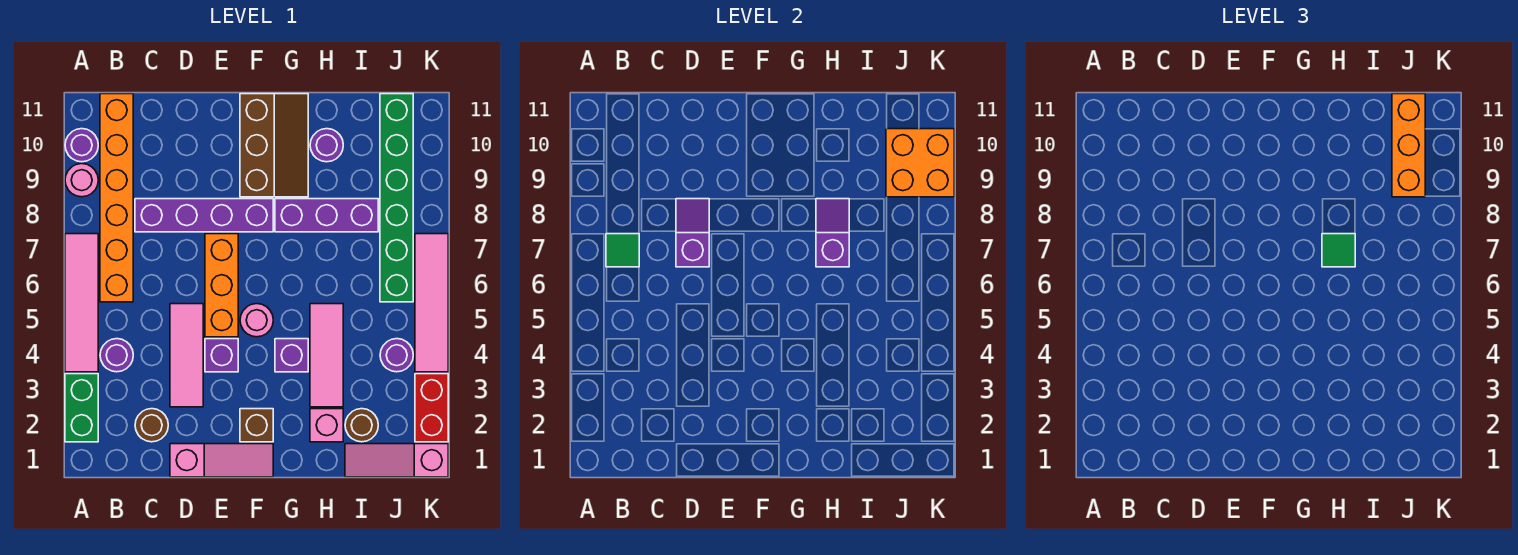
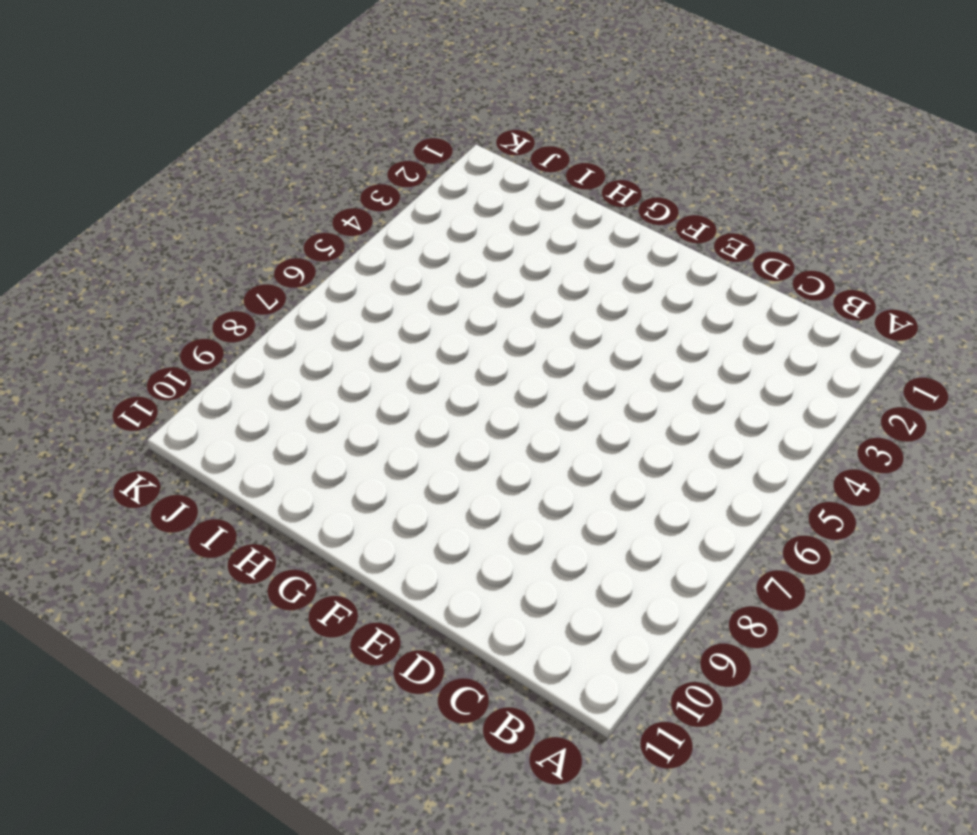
none -> green brick A2:A3 level 1
none -> pink tile A4:A7 level 1
none -> pink round brick A9 level 1
none -> purple round brick A10 level 1

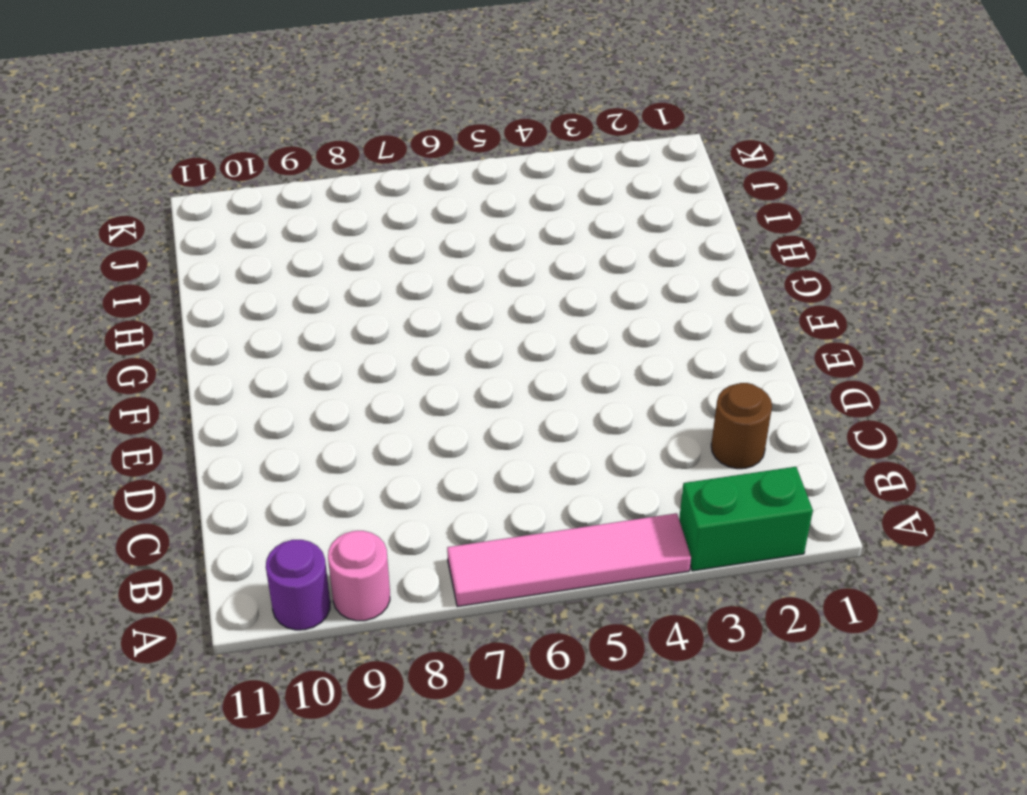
none -> purple round brick B4 level 1
none -> orange brick B6:B11 level 1
none -> purple brick C8:F8 level 1
none -> pink slope D1:F1 level 1 top D

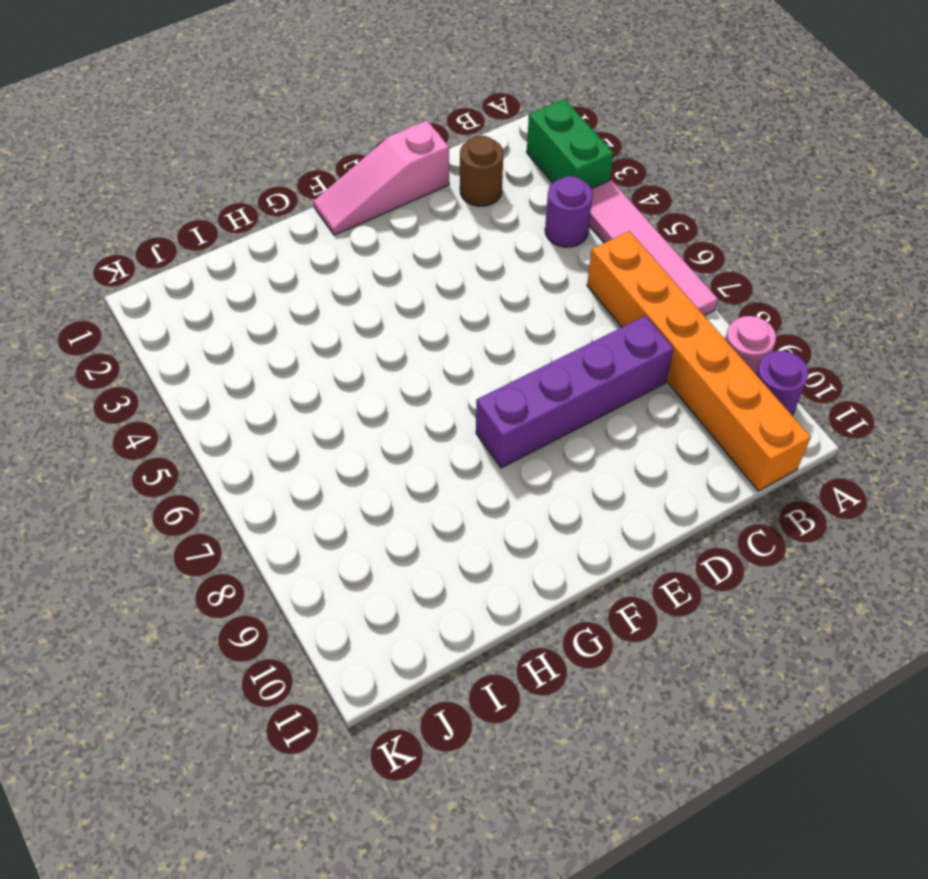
none -> pink tile D3:D5 level 1
none -> purple brick E4 level 1
none -> orange brick E5:E7 level 1
none -> brown brick F2 level 1

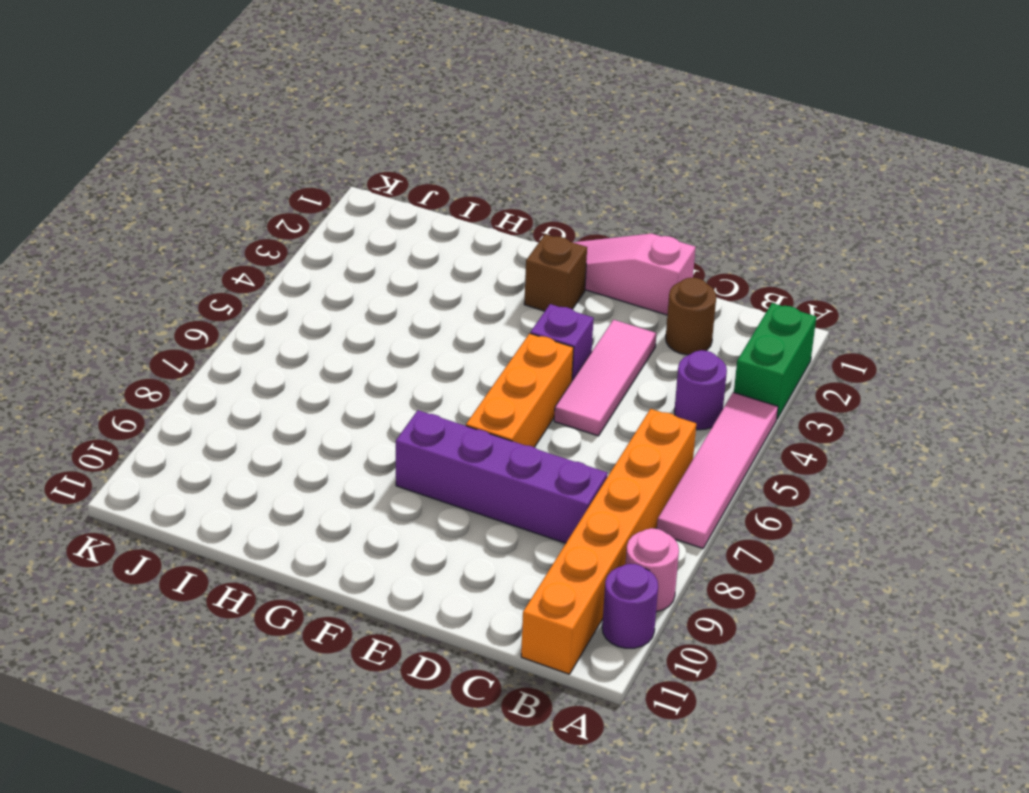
none -> pink round brick F5 level 1
none -> brown slope F9:G11 level 1 top F
none -> purple brick G4 level 1
none -> purple brick G8:I8 level 1

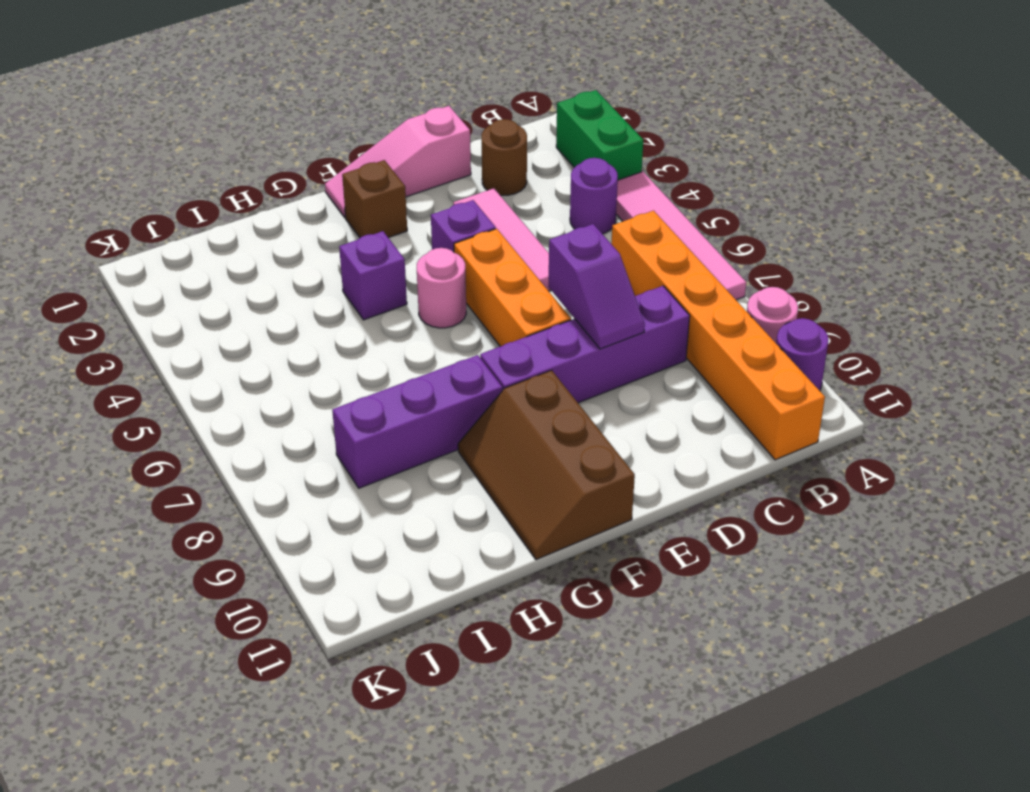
none -> pink brick H2 level 1
none -> pink tile H3:H5 level 1
none -> purple round brick H10 level 1
none -> pink slope I1:K1 level 1 top K

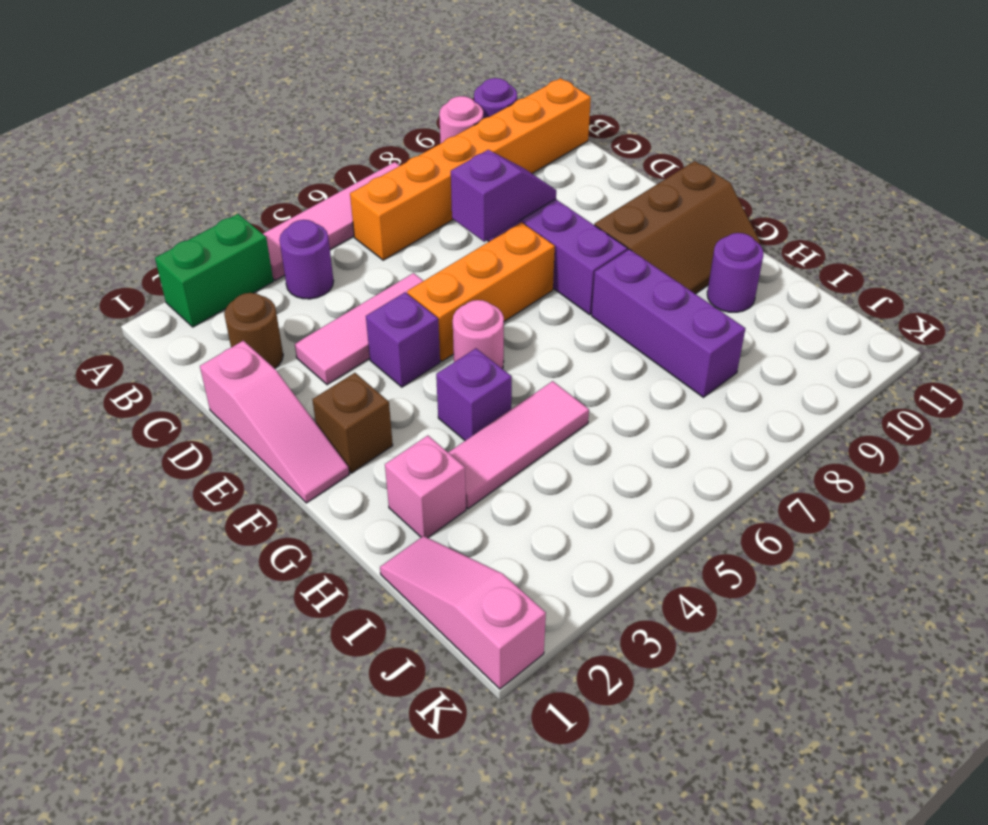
none -> brown round brick I2 level 1
none -> purple round brick J4 level 1
none -> green brick J6:J11 level 1
none -> red brick K2:K3 level 1

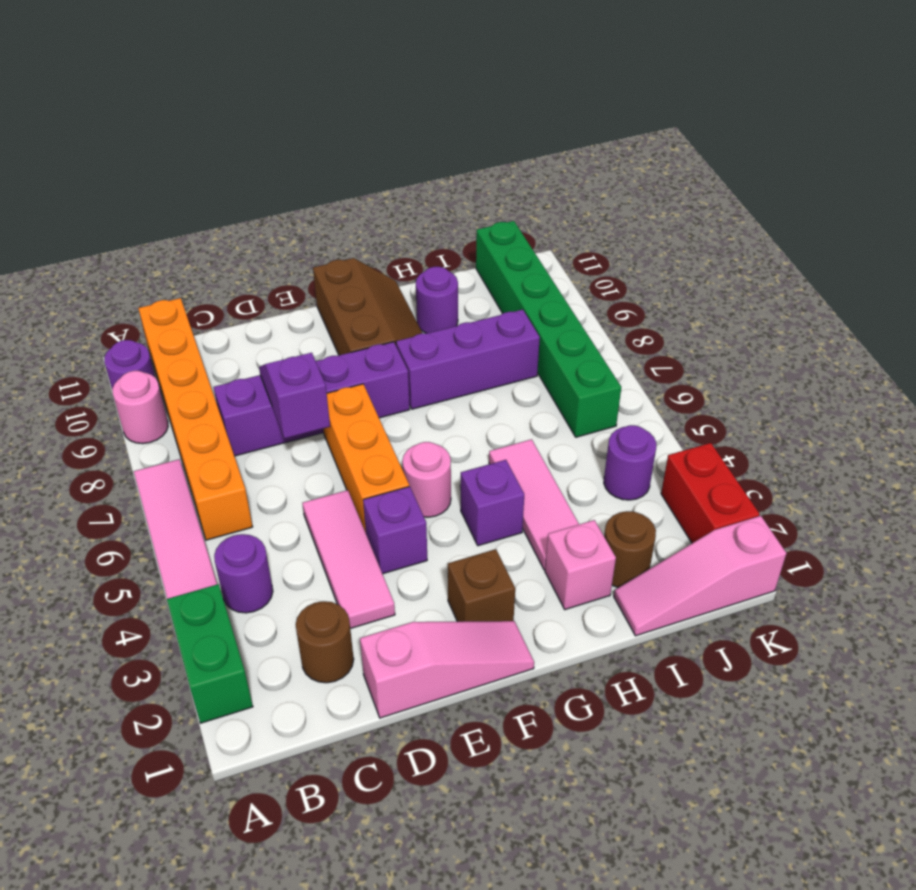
none -> pink tile K4:K7 level 1
none -> green tile B7 level 2
none -> purple slope H7:H8 level 2 top 7
none -> orange brick J9:K10 level 2

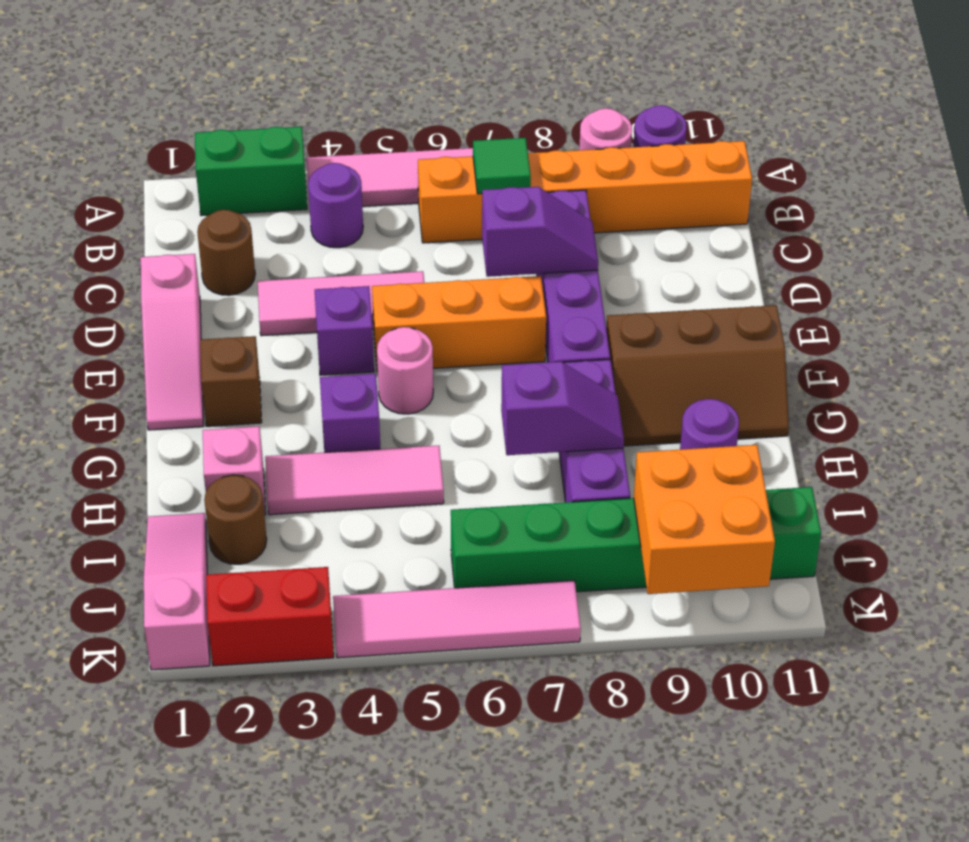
none -> purple round brick J4 level 1
none -> green tile H7 level 3
none -> orange brick J9:J11 level 3

